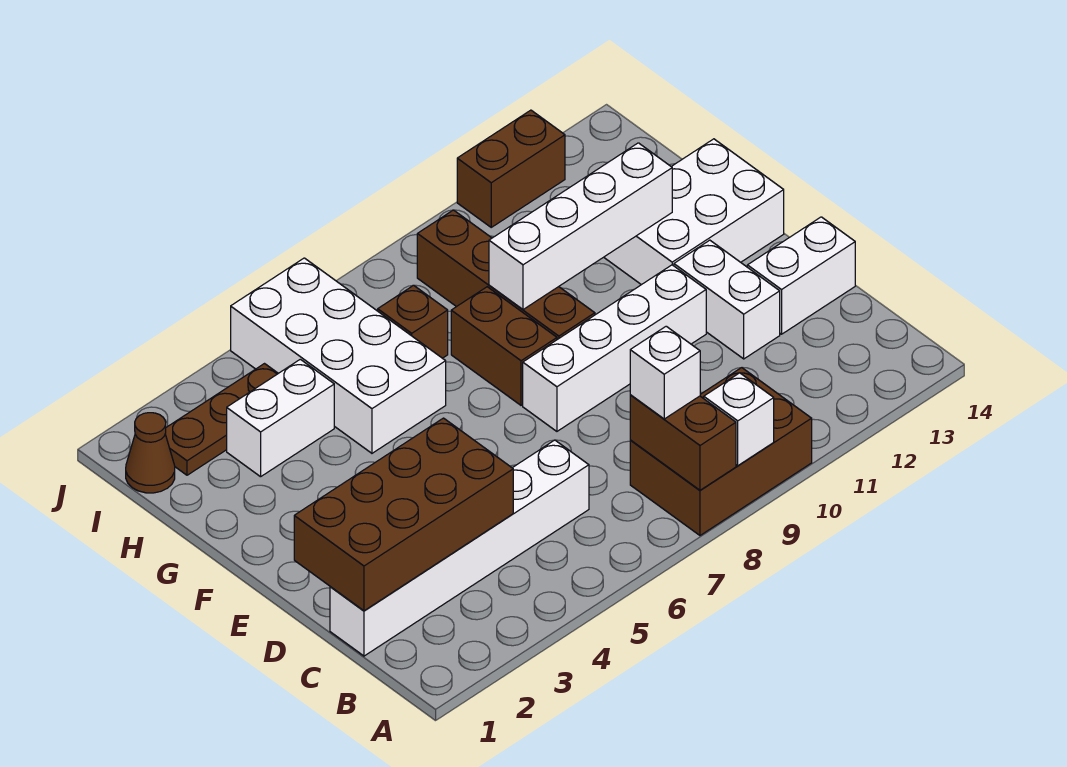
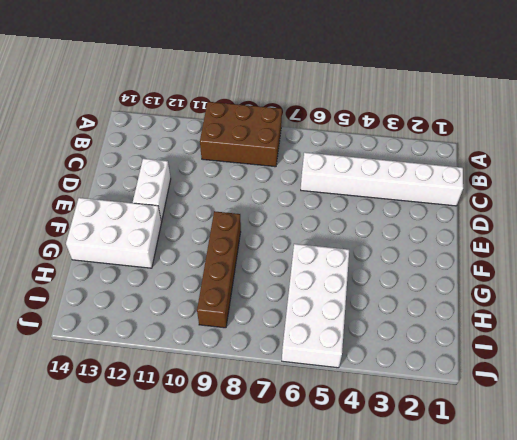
none -> white brick D13:D14 level 1
none -> white brick E8:E11 level 1
none -> brown brick F8:G8 level 1

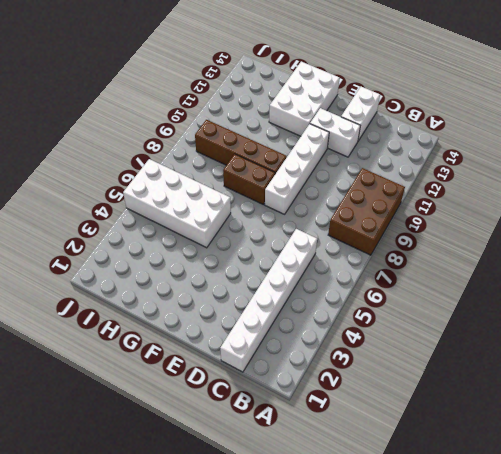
none -> white brick H3:H4 level 1
none -> brown brick H7 level 1
none -> brown cone I1 level 1

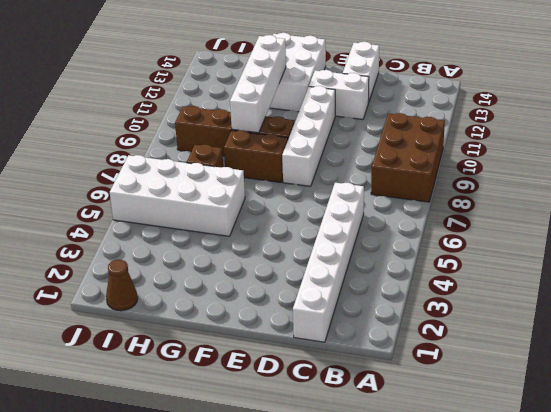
none -> white brick H3:H4 level 1
none -> brown plate I2:I4 level 1
none -> brown brick J11:J12 level 1

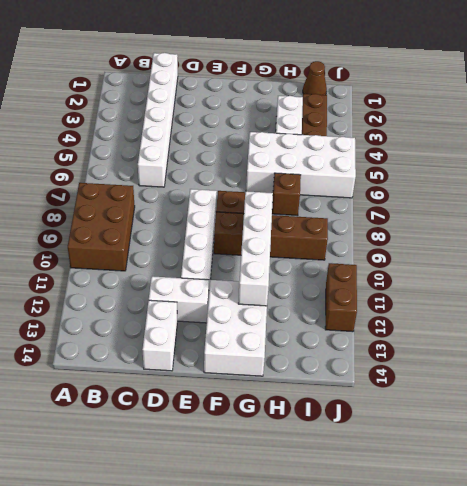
none -> brown brick A8:B8 level 2
none -> white brick A9 level 2
none -> brown brick C1:D4 level 2

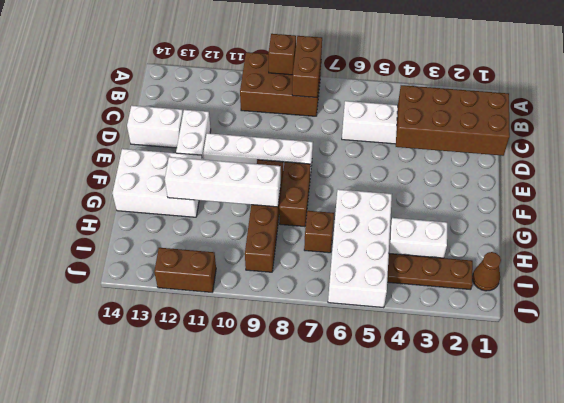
brown brick A9 level 2 -> white brick A9 level 2
none -> white brick B8 level 3

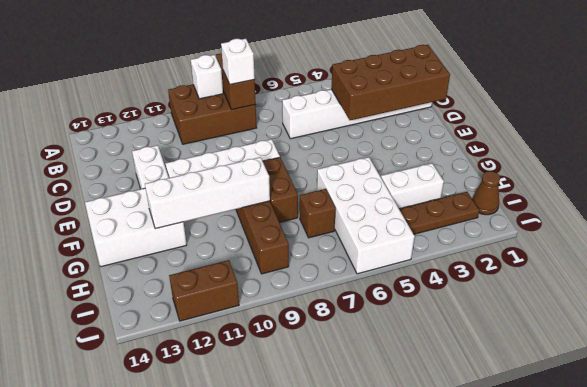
none -> white brick D13:D14 level 1

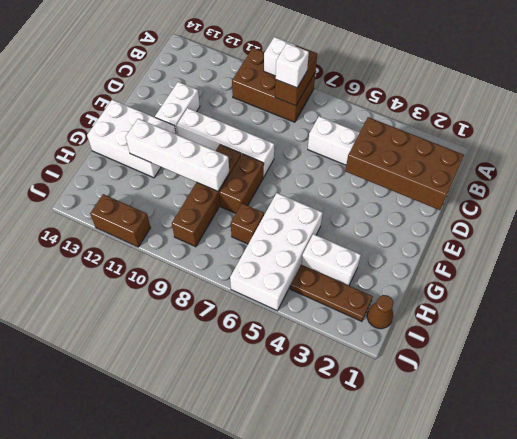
none -> white brick D13:D14 level 1

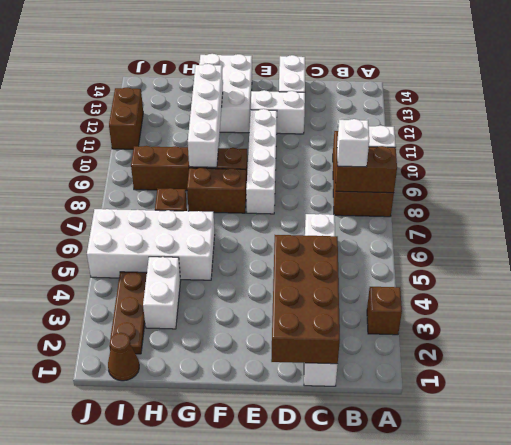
brown brick A3 level 1 -> none

